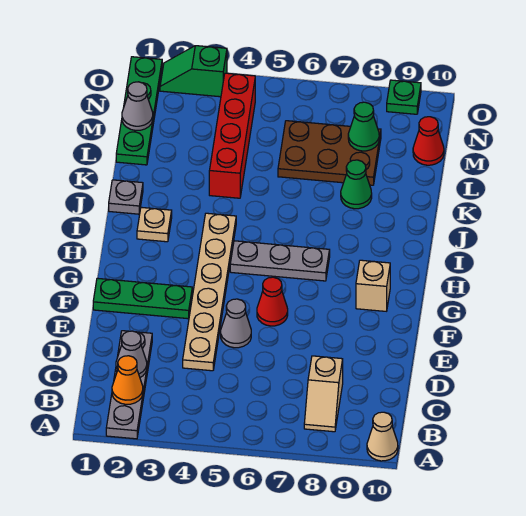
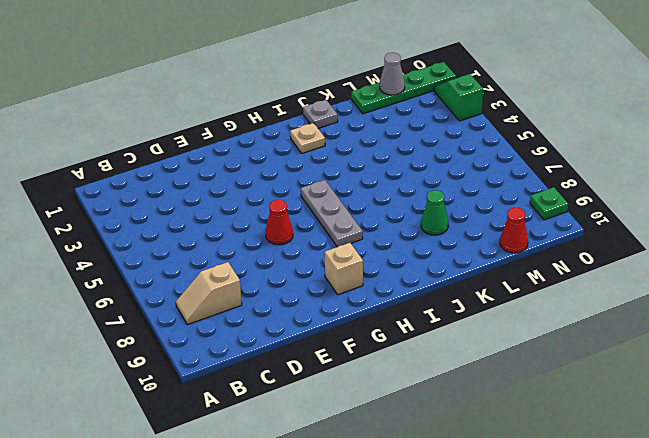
none -> grey plate A2:D2 level 1
none -> tan cone A10 level 1
none -> tan plate D4:I4 level 1

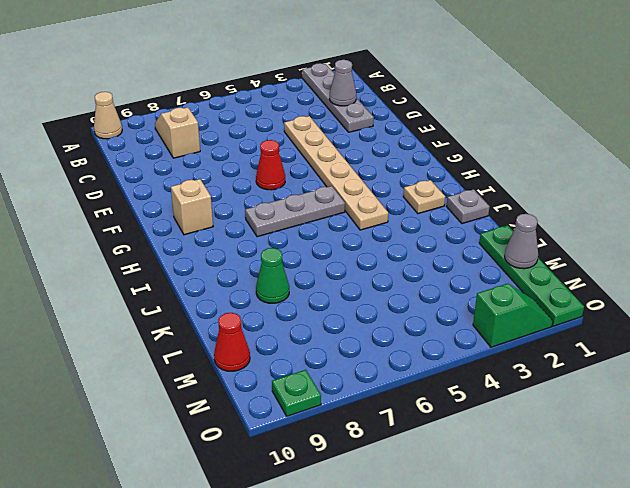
none -> grey cone E5 level 1
none -> green plate F1:F3 level 1
none -> red brick K4:N4 level 1

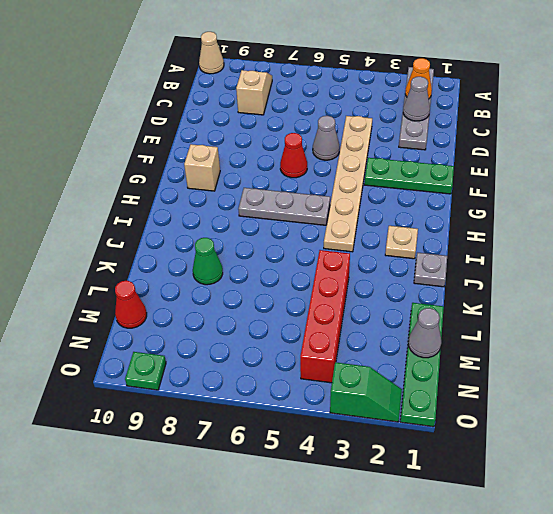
none -> brown plate L6:M8 level 1
none -> green cone M8 level 2

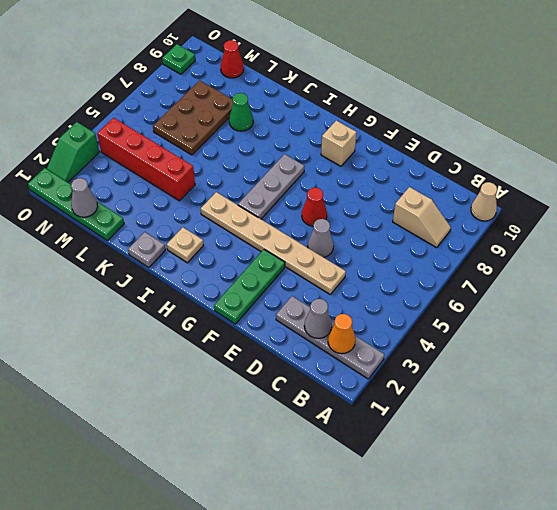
none -> green cone M8 level 2

